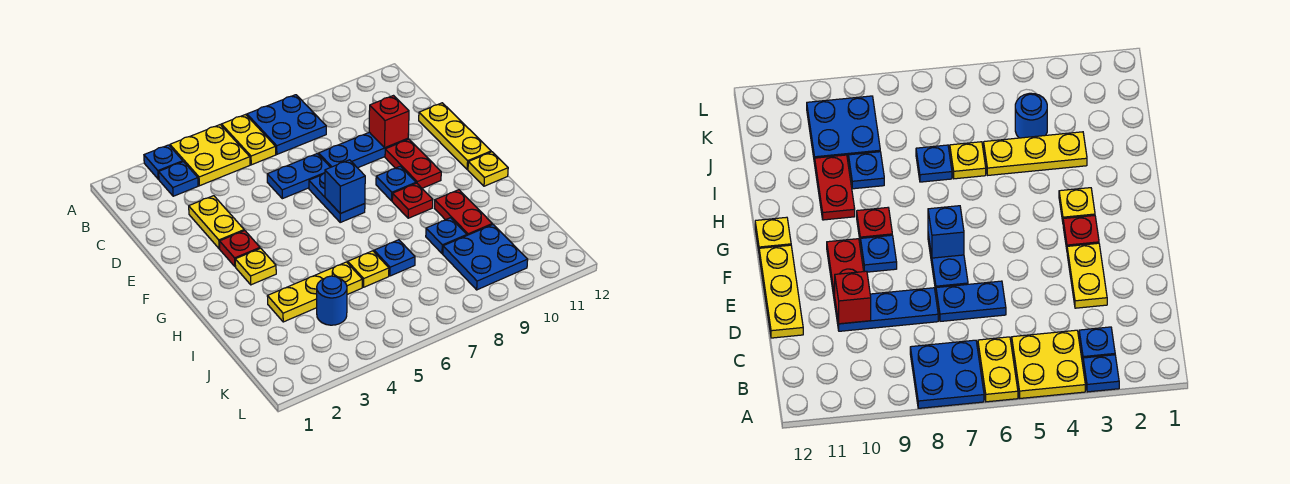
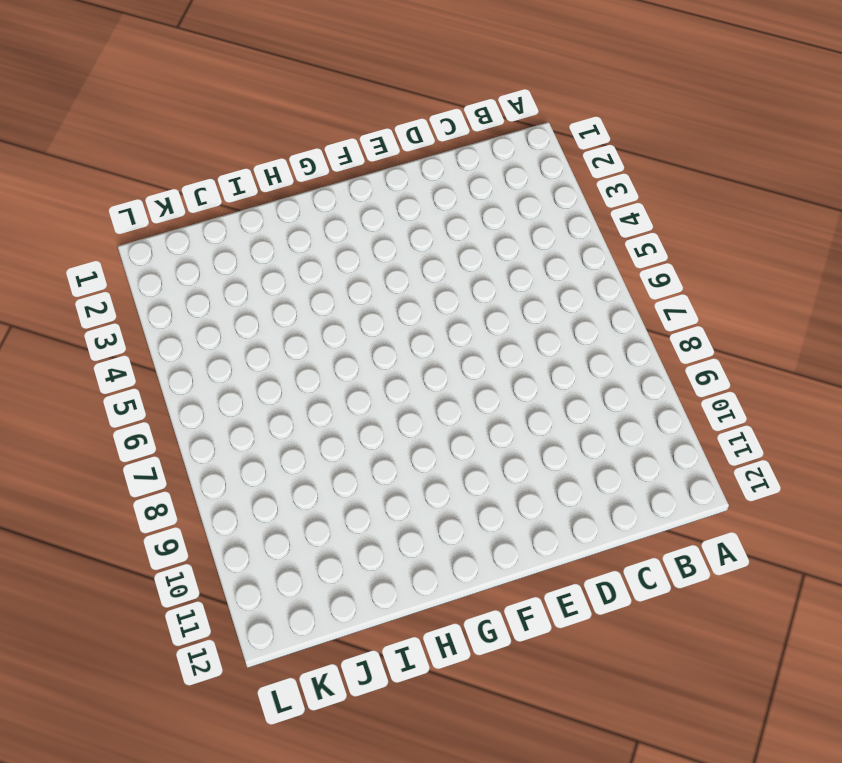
none -> blue plate A3 level 1
none -> yellow plate A4:B5 level 1
none -> yellow plate A6:B6 level 1

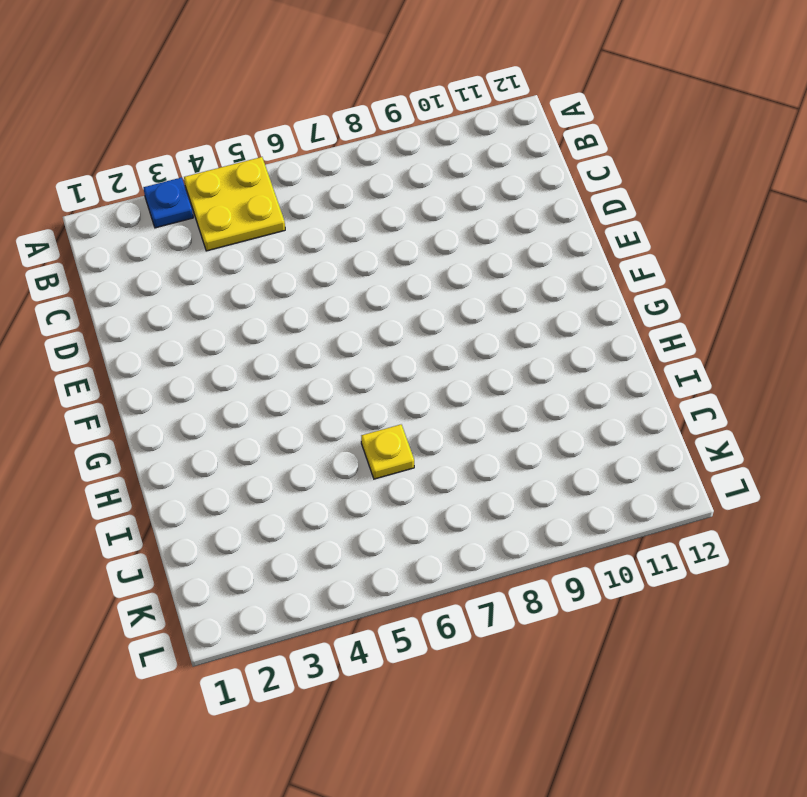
none -> yellow plate A6:B6 level 1
none -> blue plate A7:B8 level 1
none -> blue plate B3 level 1

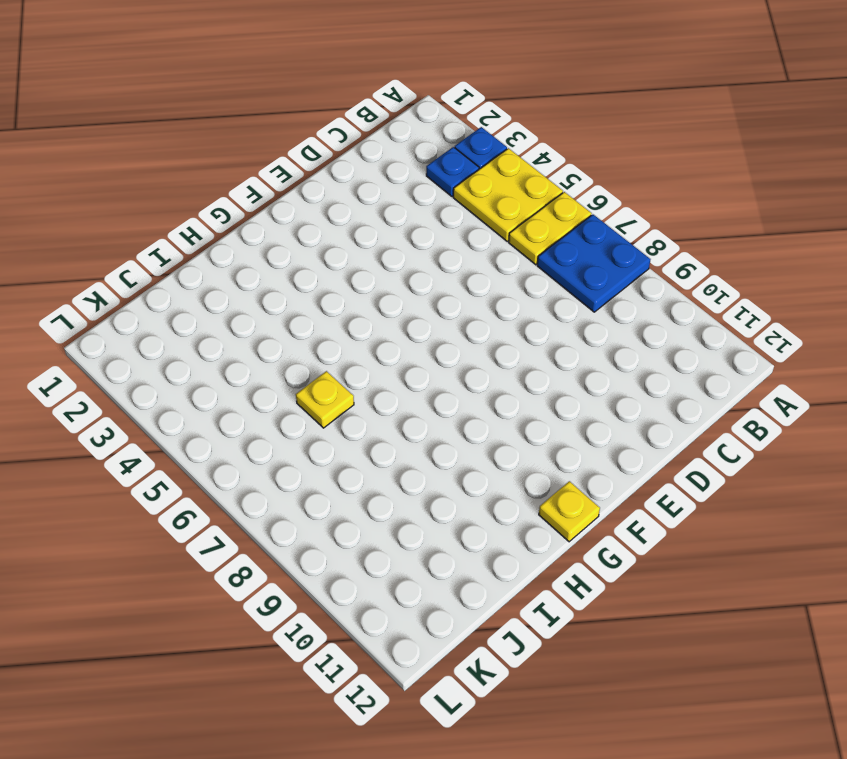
none -> yellow plate D3:E3 level 1
none -> blue plate D6:D7 level 1
none -> blue plate D8:D10 level 1

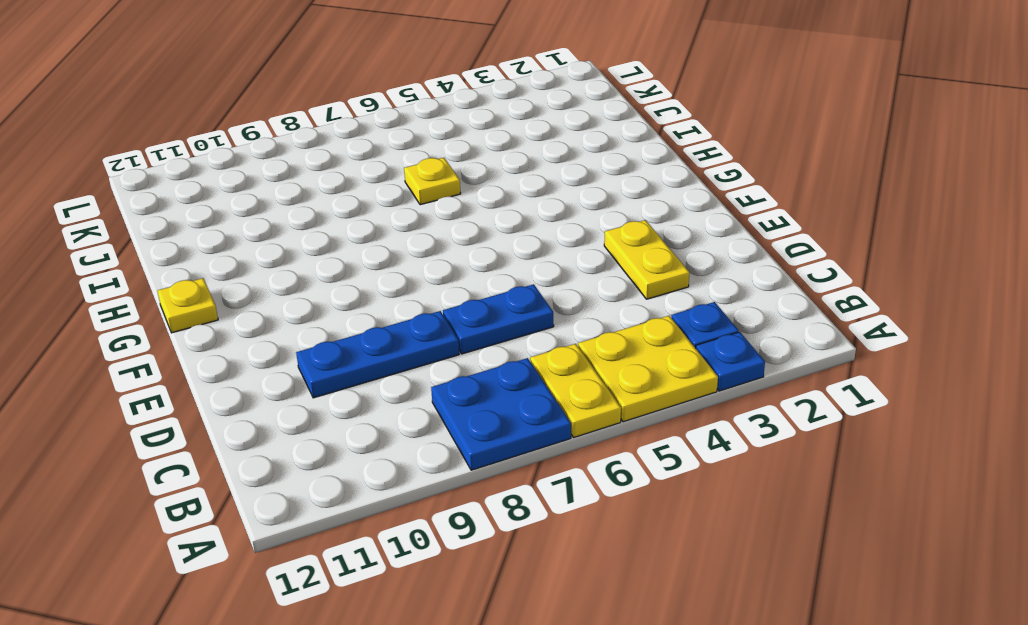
none -> yellow plate D12:F12 level 1
none -> blue plate E7:F7 level 1
none -> red plate E10:F10 level 1

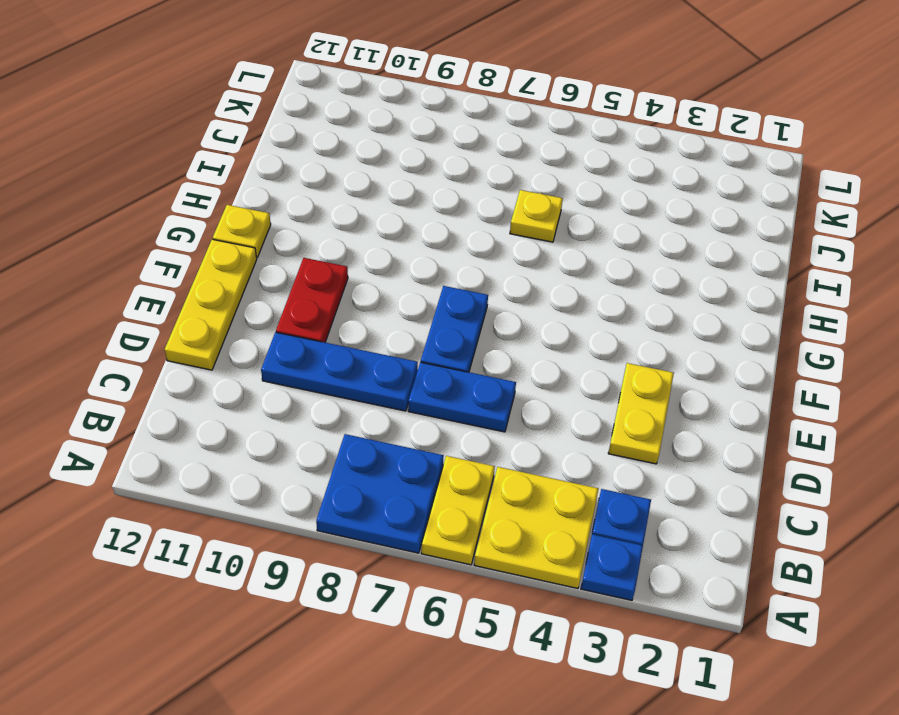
none -> red plate F3 level 1
none -> blue plate F9 level 1
none -> yellow plate G3 level 1

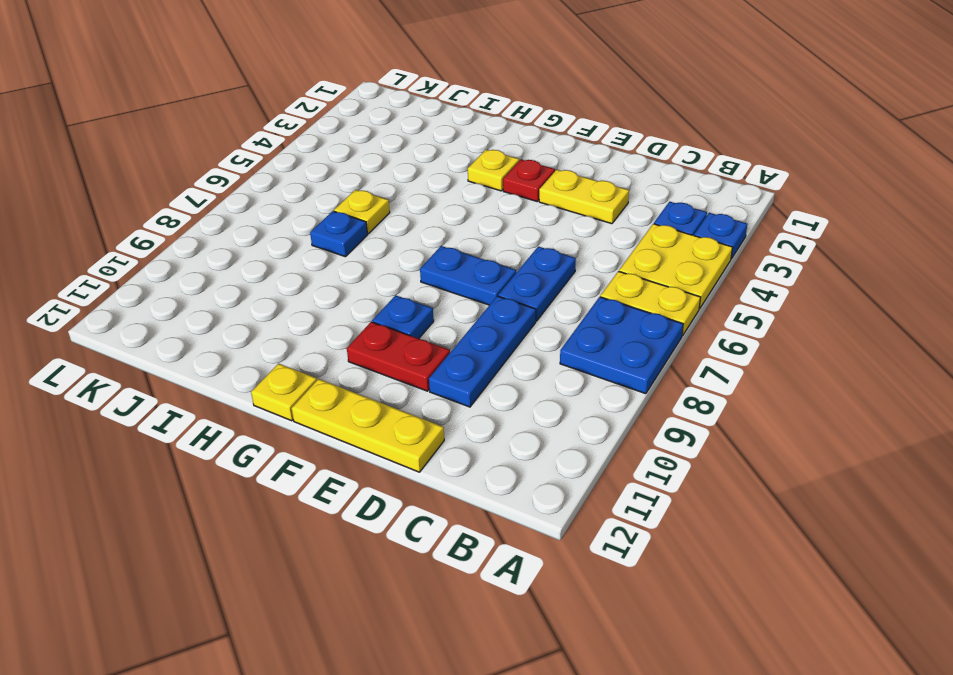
none -> red plate G9 level 1
none -> red plate H10:I10 level 1
none -> yellow plate I3:I5 level 1

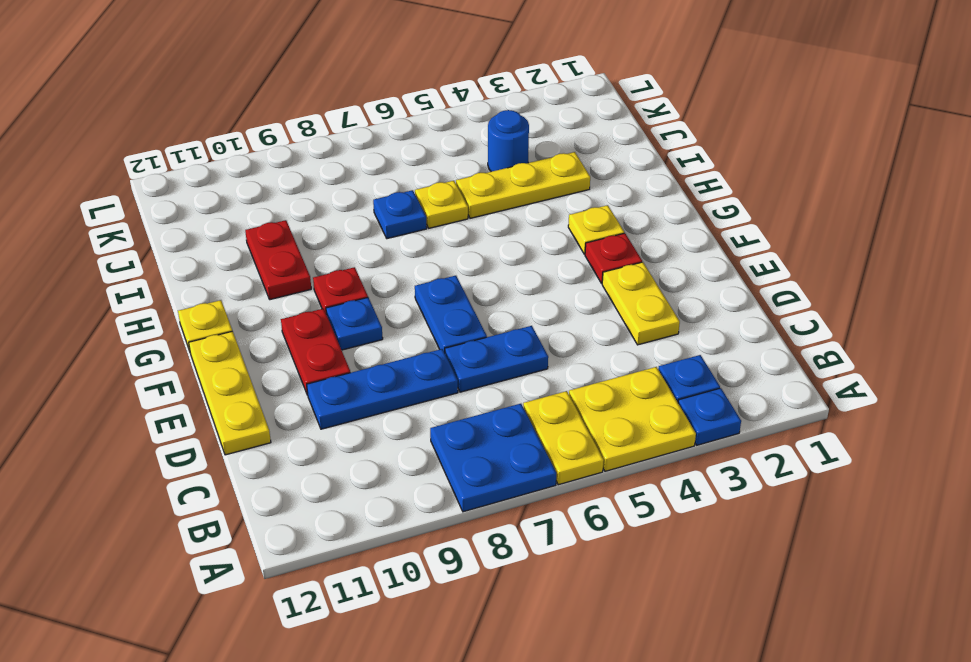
none -> blue plate I9 level 1
none -> blue plate J9:K10 level 1
none -> red brick D10 level 2

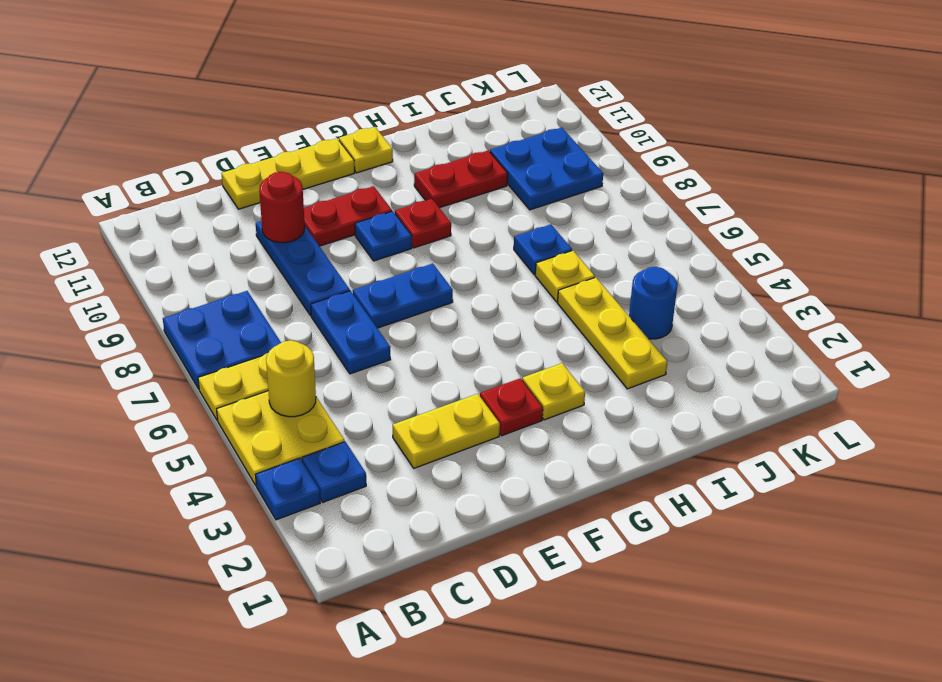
yellow round brick B5 level 2 -> none
red round brick D10 level 2 -> red brick D10 level 2
none -> blue plate I9 level 1
none -> blue brick F7 level 2

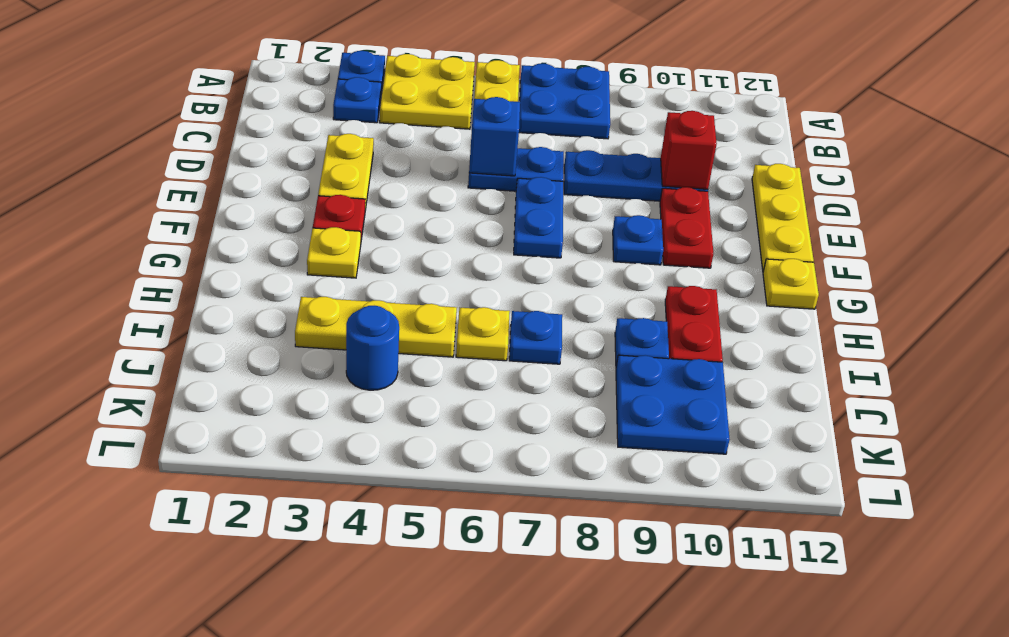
blue brick D6 level 2 -> blue brick F7 level 2
none -> red plate G9 level 1

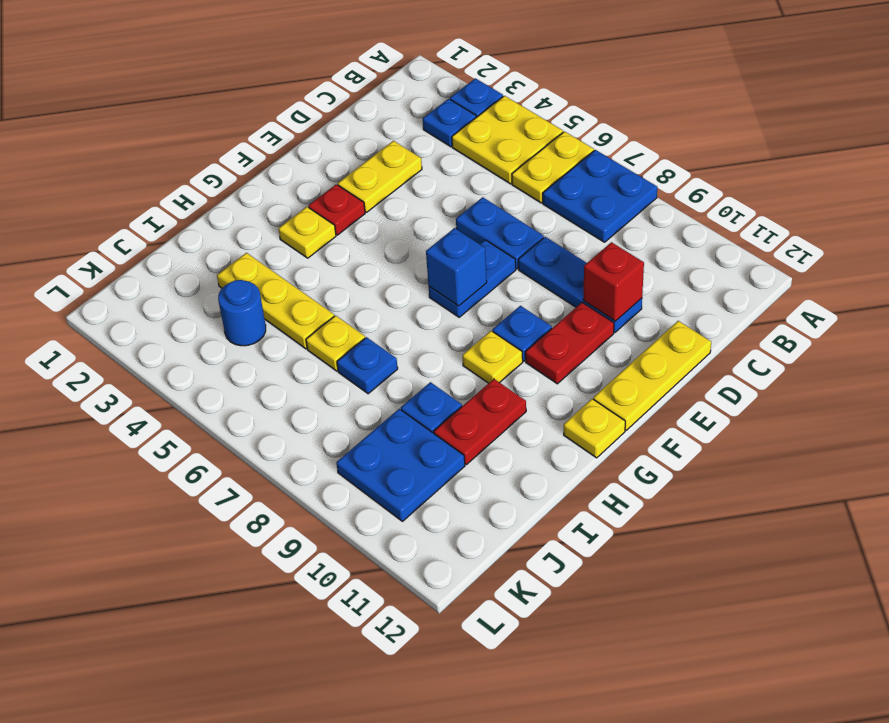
yellow plate G9 level 1 -> red plate G9 level 1

